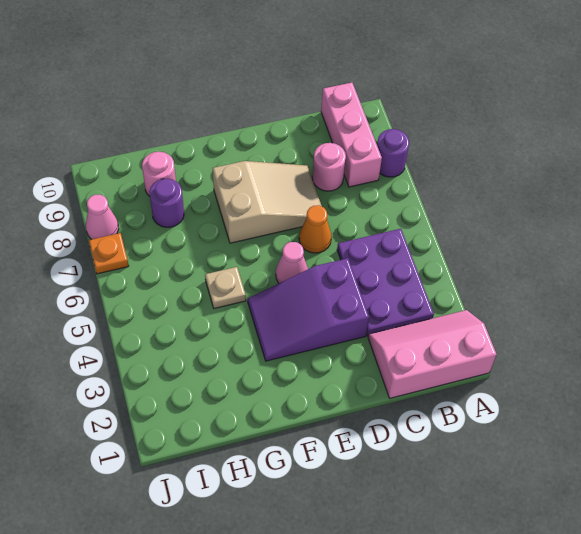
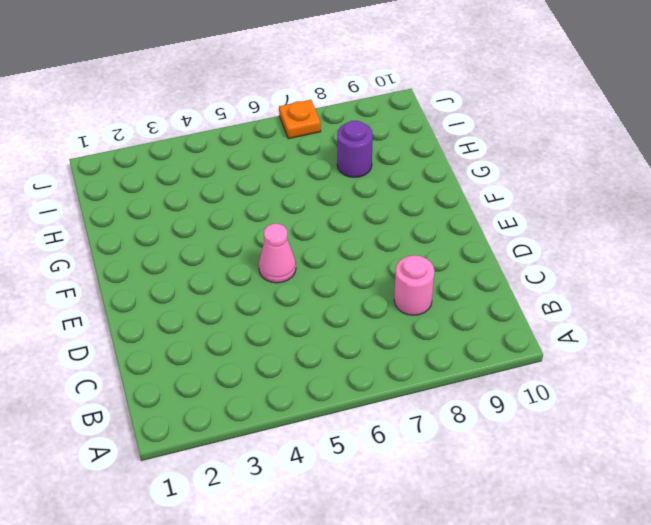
none -> pink slope A1:C2 level 1 top 1
none -> purple round brick A8 level 1
none -> purple plate B3:C5 level 1

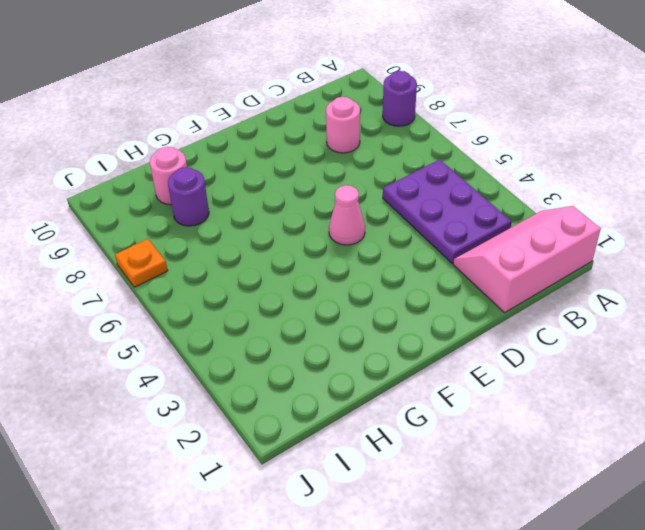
none -> pink brick B8:B10 level 1
none -> purple slope D3:F4 level 1 top D
none -> orange cone D6 level 1

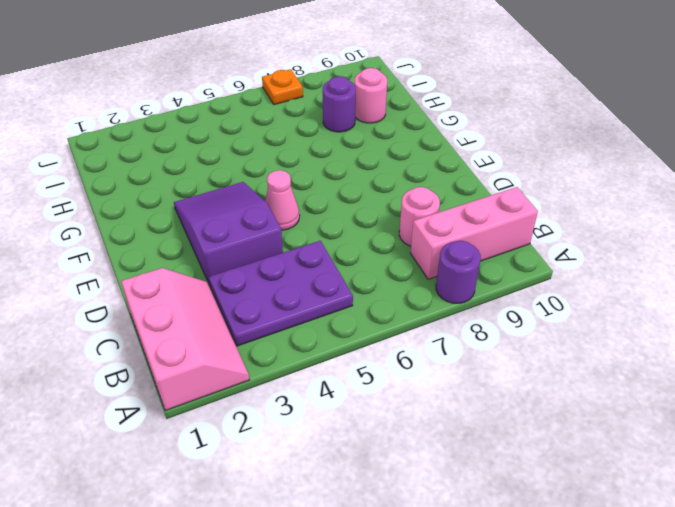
none -> orange cone D6 level 1
none -> tan slope D7:F8 level 1 top F
none -> tan plate G5 level 1

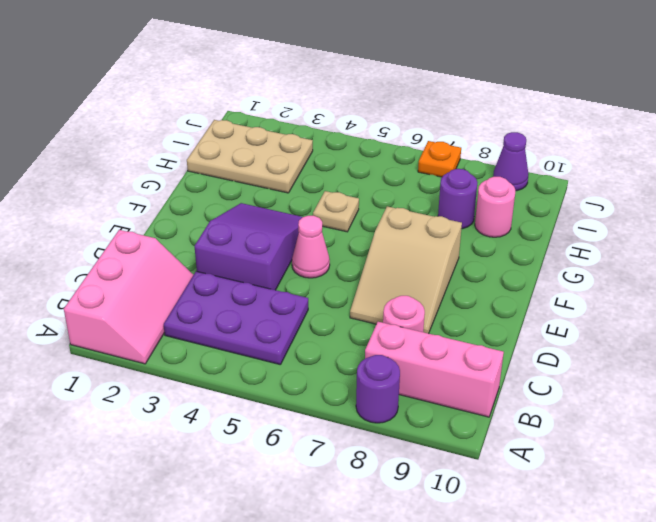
tan plate H1:I3 level 1 -> none
purple cone J9 level 1 -> none
none -> orange cone D6 level 1
none -> pink cone J8 level 1

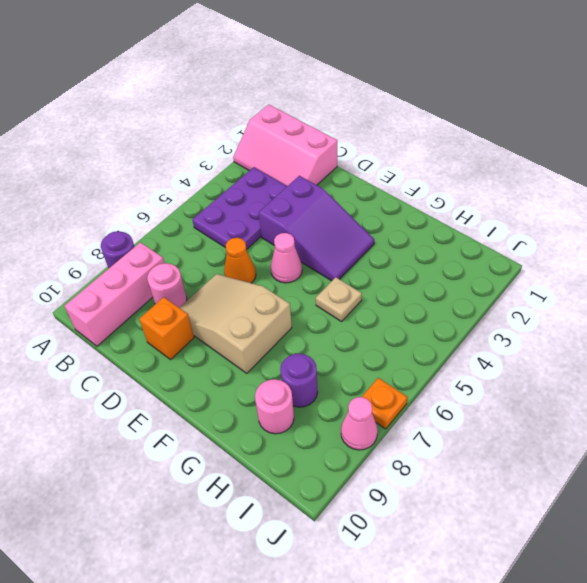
orange brick D9 level 1 -> none

